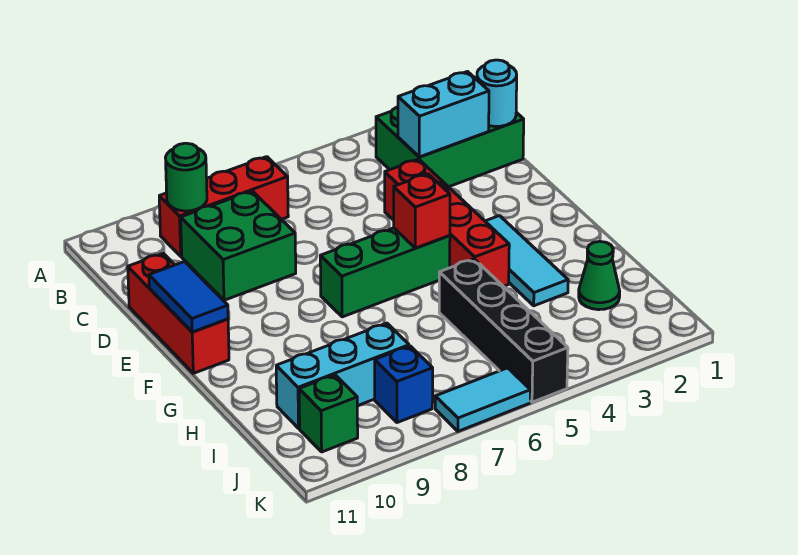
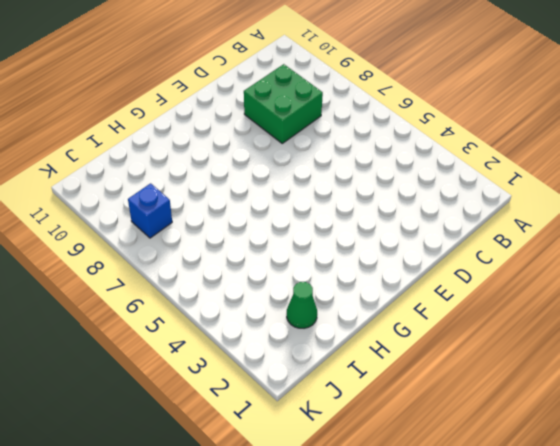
none -> green brick B1:C3 level 1
none -> red brick B7:B9 level 1
none -> red brick D4:G4 level 1

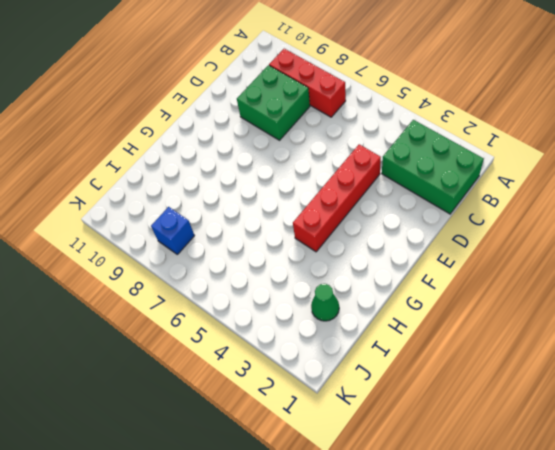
none -> red brick D11:F11 level 1
none -> cyan tile F3:H3 level 1
none -> green brick F5:F7 level 1

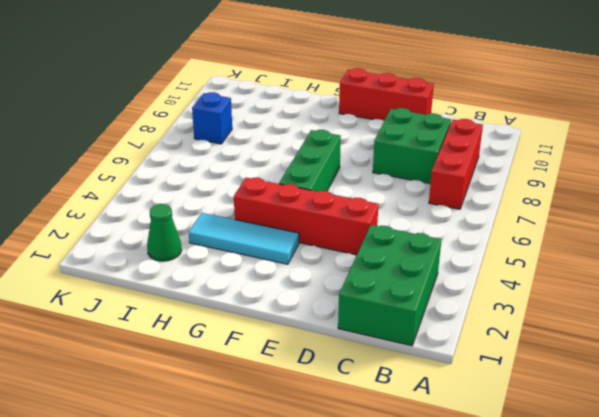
none -> black brick H5:K5 level 1
none -> cyan brick I8:I10 level 1
none -> green brick J10 level 1

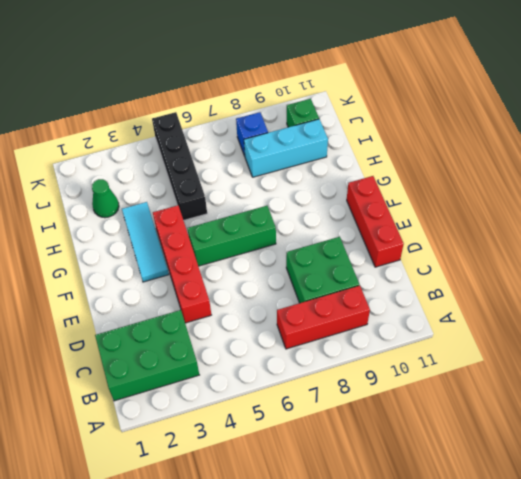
none -> cyan tile K6:K7 level 1
none -> green round brick B9 level 2
none -> cyan round brick C1 level 2

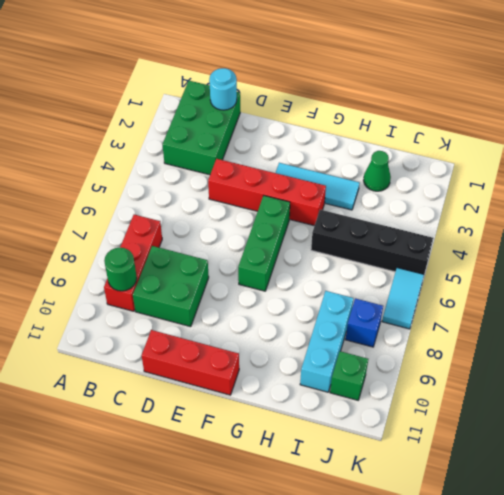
none -> cyan brick C2:C3 level 2
none -> blue tile E11:F11 level 2
none -> red brick F5 level 2

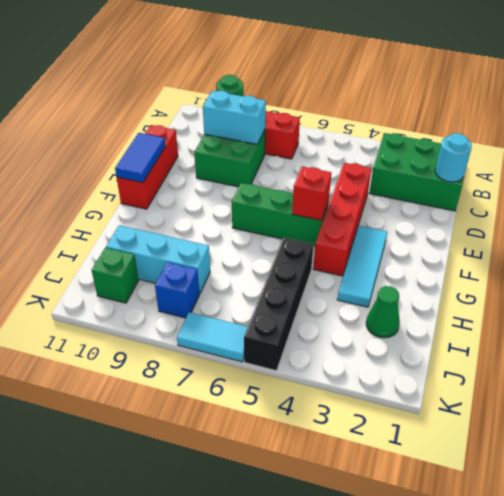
cyan brick C8:C9 level 2 -> cyan brick C2:C3 level 2

